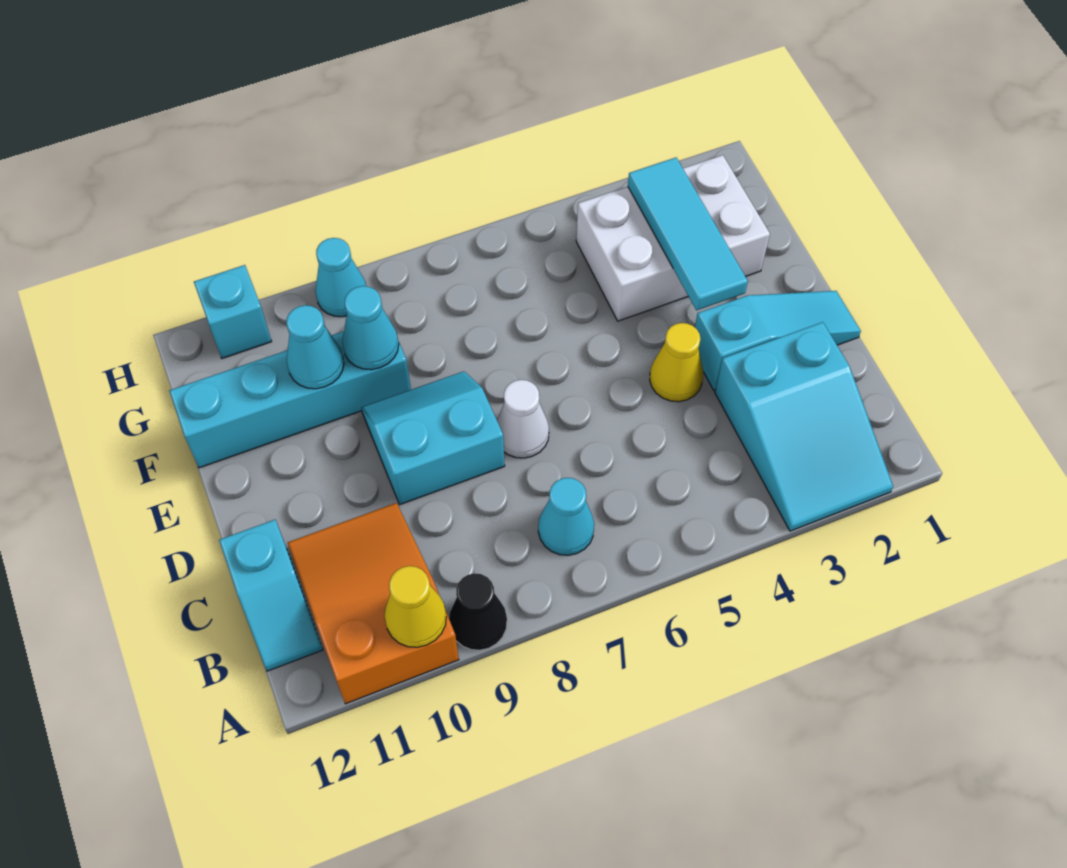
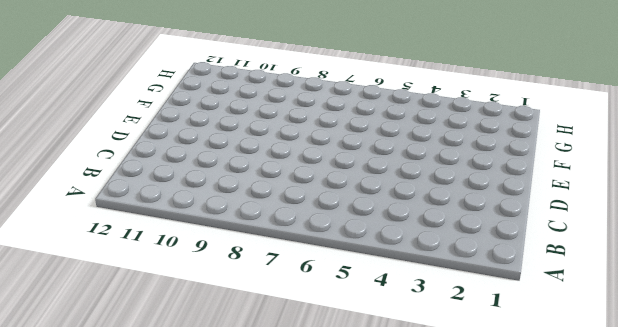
none -> cyan slope A2:C3 level 1 top C
none -> black cone A9 level 1
none -> orange slope A10:C11 level 1 top A

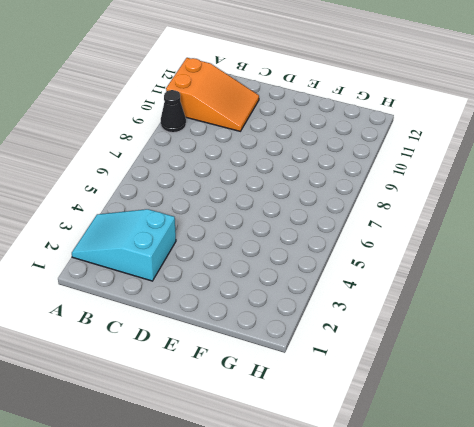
none -> cyan cone B7 level 1
none -> cyan slope B12:C12 level 1 top C
none -> cyan slope D1:D3 level 1 top 3

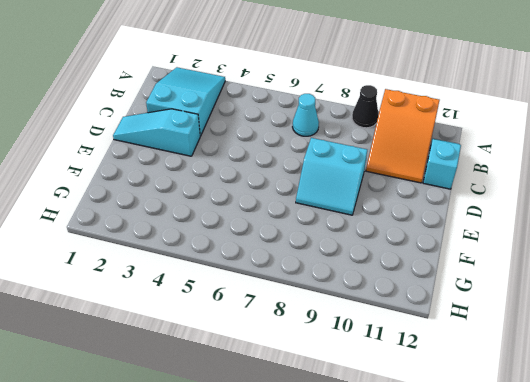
none -> yellow cone D4 level 1
none -> white cone D7 level 1
none -> white brick F2:G4 level 1

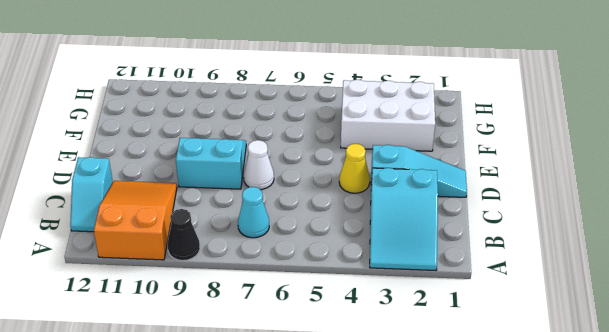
none -> cyan brick F9:F12 level 1
none -> cyan cone H9 level 1
none -> cyan brick H11 level 1

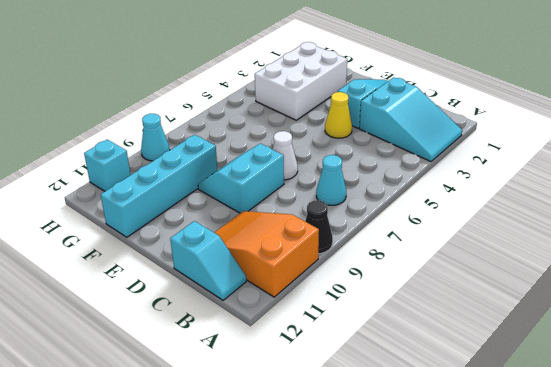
none -> yellow cone A10 level 2
none -> cyan tile E3:G3 level 2
none -> cyan cone F9 level 2

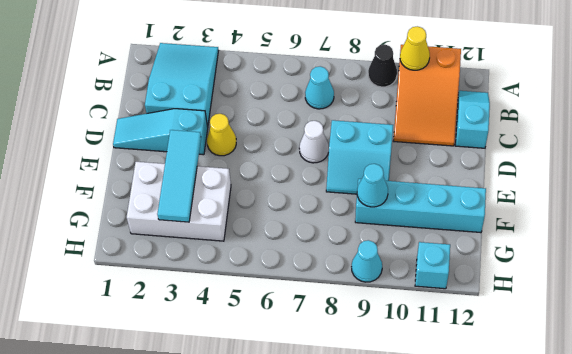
none -> cyan cone F10 level 2

